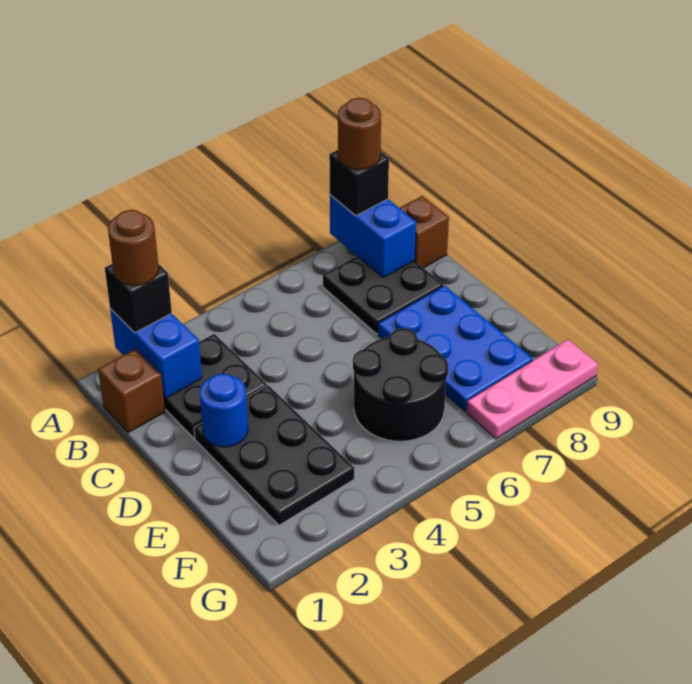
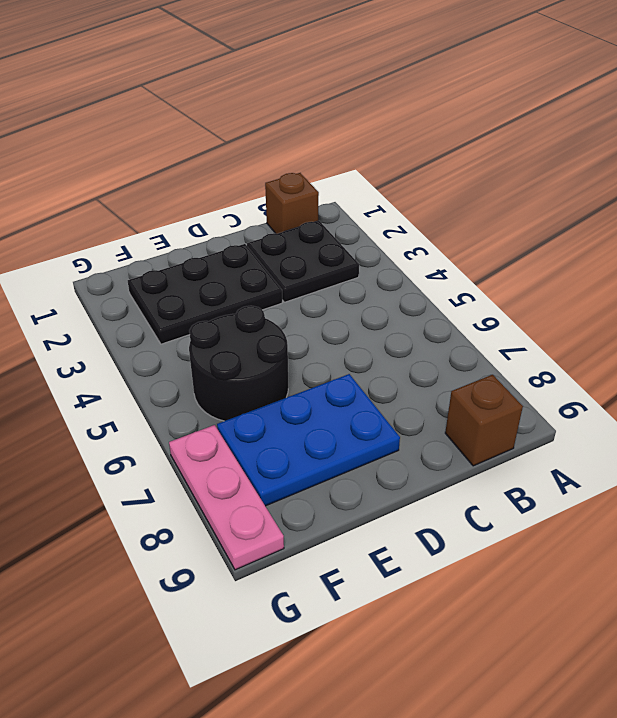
none -> black plate B7:C8 level 1
none -> blue brick A2:B2 level 2
none -> blue brick A8:B8 level 2

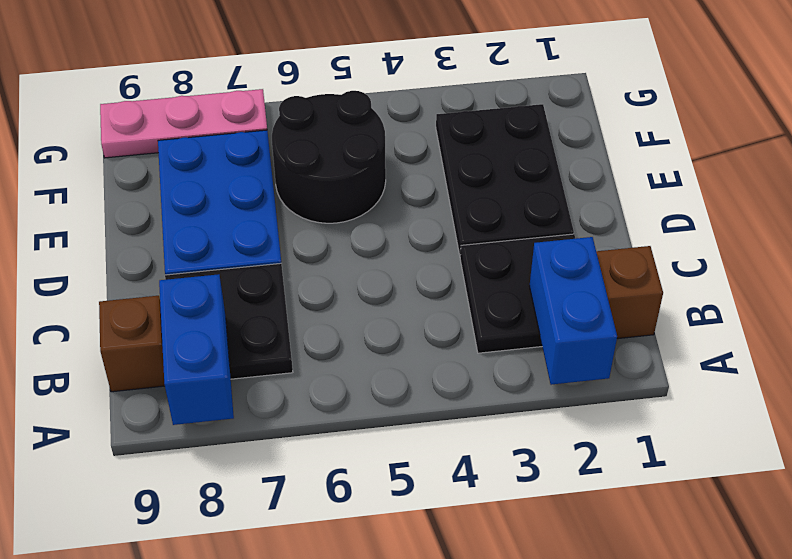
none -> blue round brick D2 level 2
none -> black brick A2 level 3
none -> black brick A8 level 3

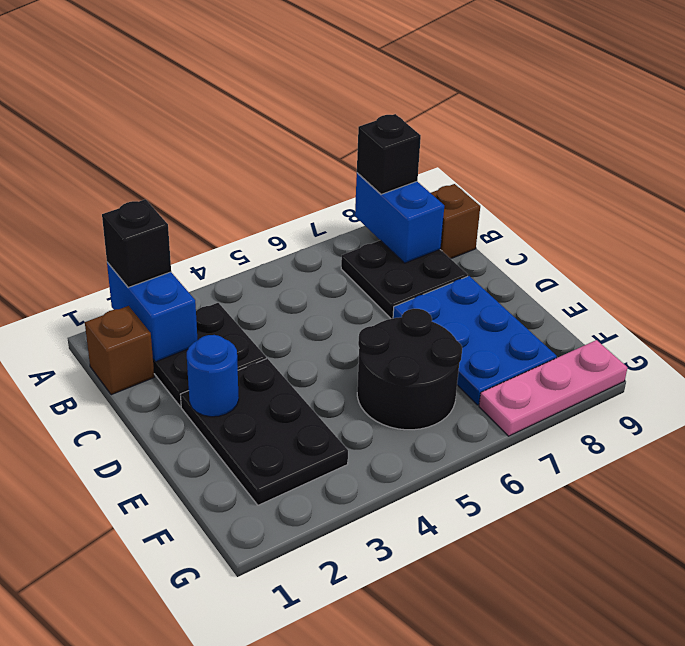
none -> brown round brick A2 level 4
none -> brown round brick A8 level 4

